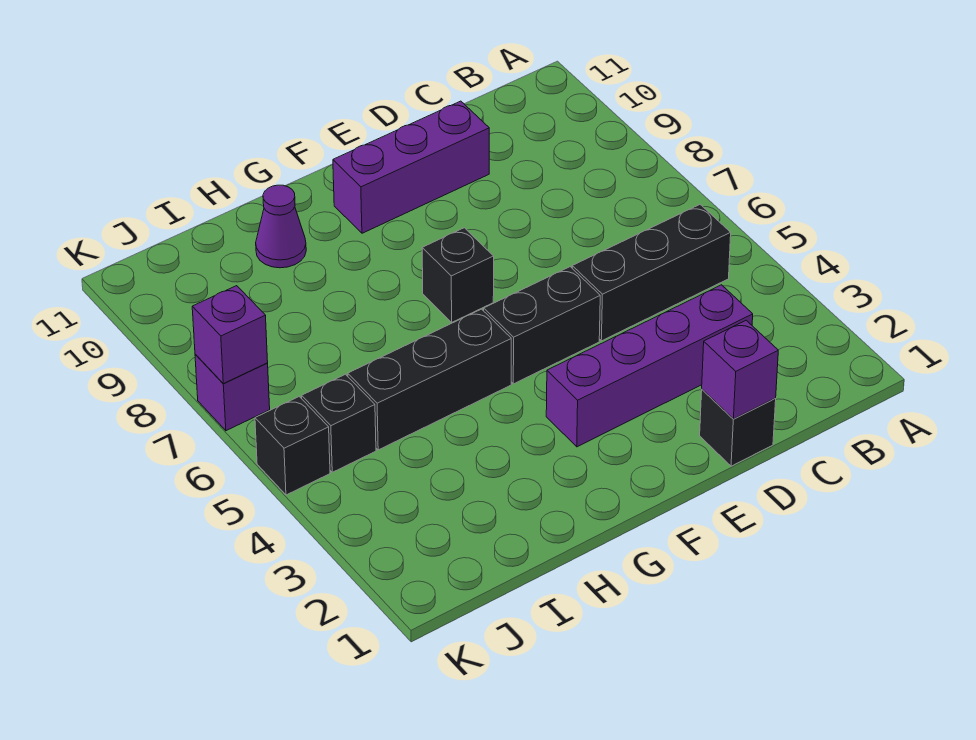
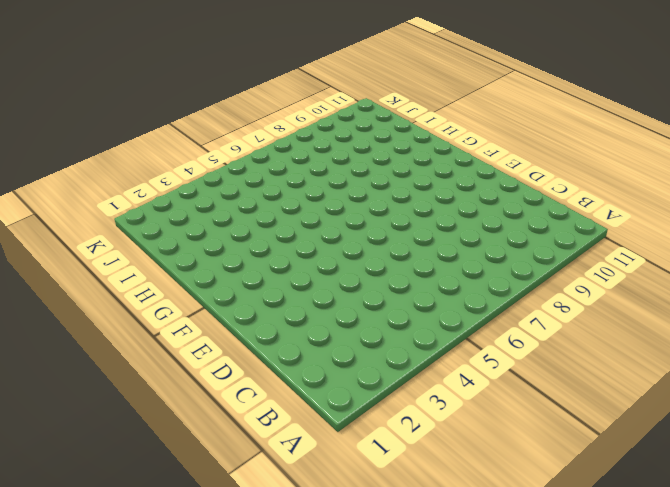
none -> black brick B5:D5 level 1
none -> purple brick C3:F3 level 1
none -> black brick D1 level 1

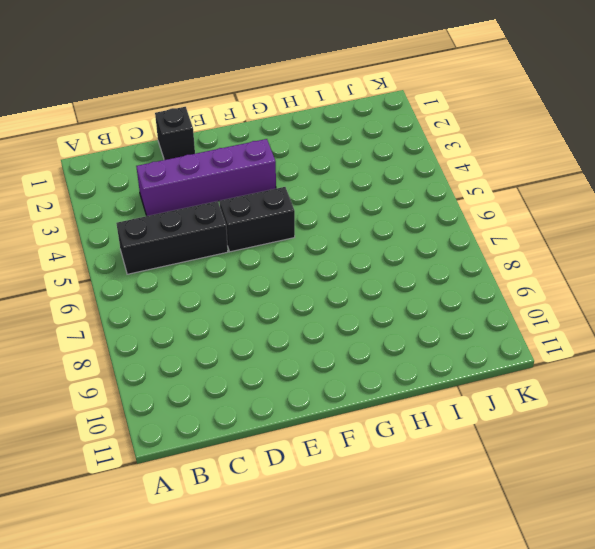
none -> purple brick D10:F10 level 1
none -> black brick F7 level 1
none -> black brick G5:I5 level 1

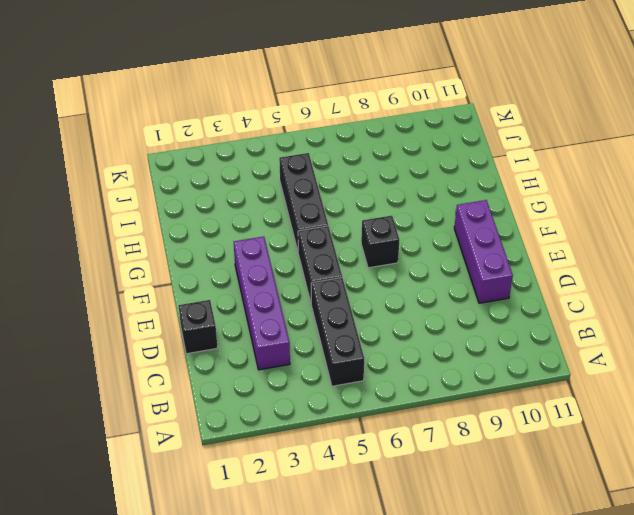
none -> purple cone H10 level 1
none -> black brick J5 level 1
none -> black brick K5 level 1

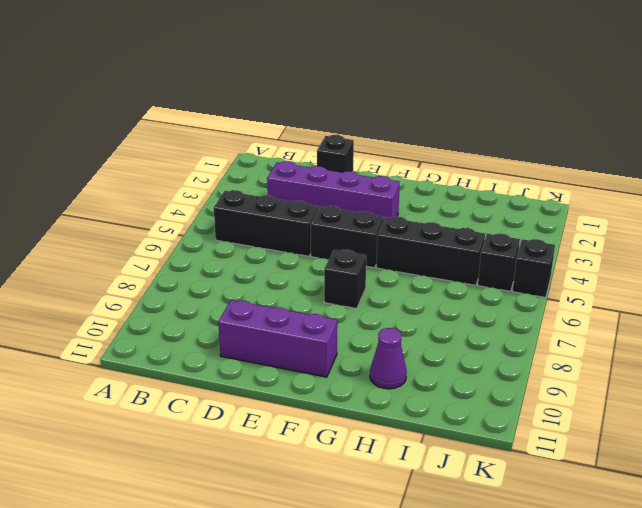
none -> purple brick K7 level 1
none -> purple brick D1 level 2
none -> purple brick K7 level 2

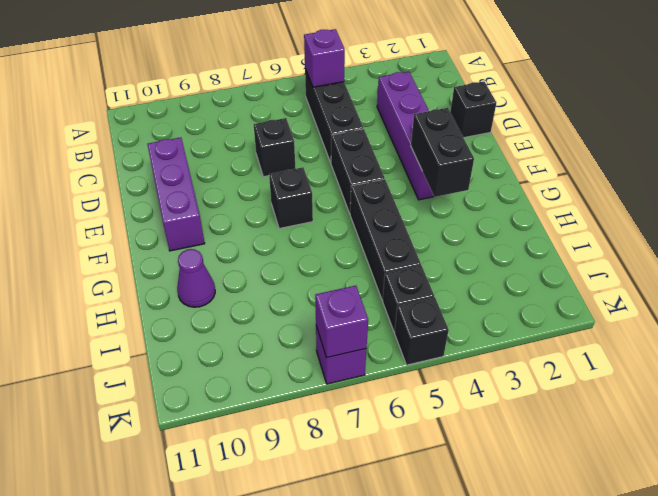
purple brick B5 level 2 -> purple brick D1 level 2
black brick D7 level 1 -> none
black brick F3:G3 level 2 -> none

